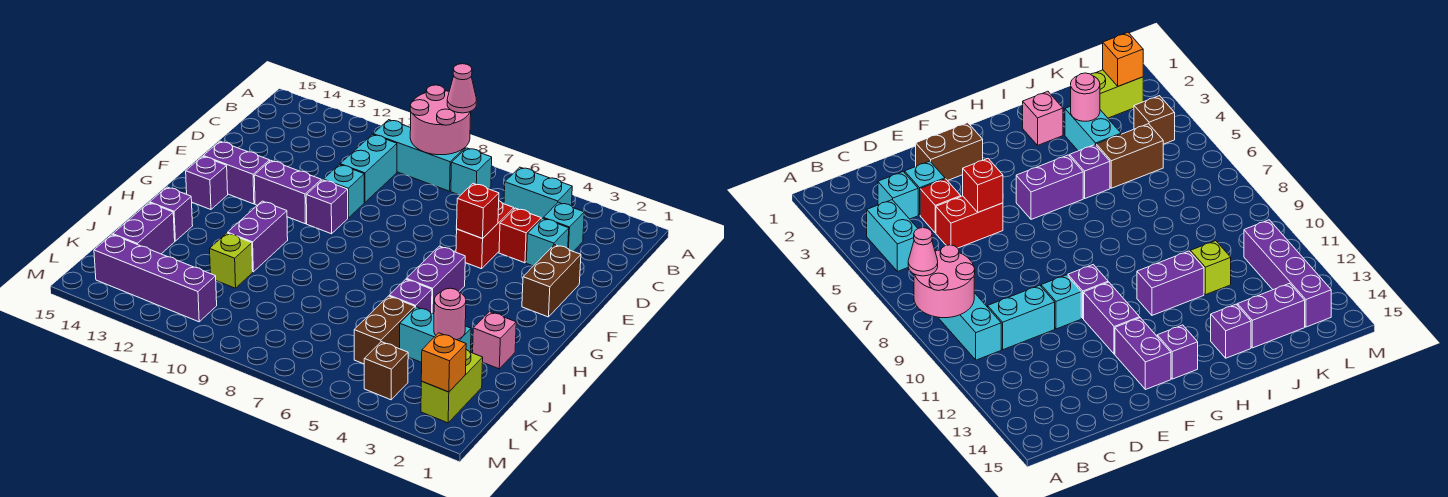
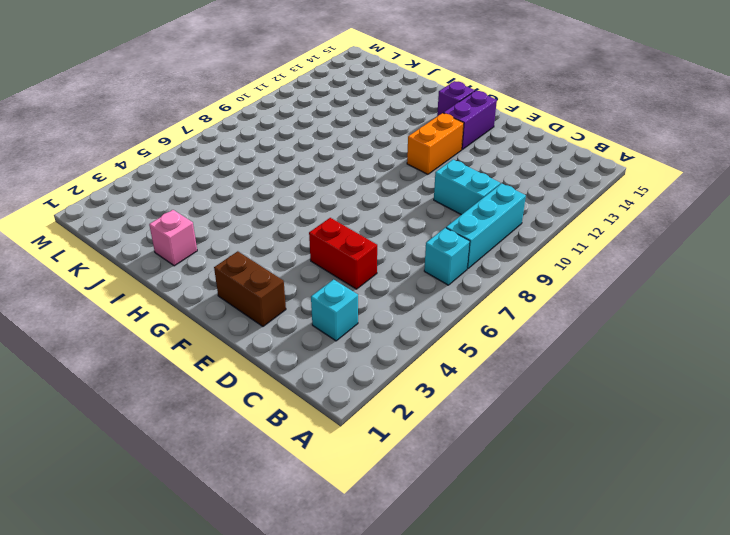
orange brick F11:F12 level 1 -> purple brick F11:F12 level 1
none -> cyan brick B4:B5 level 1
none -> cyan brick D3 level 1
none -> red brick D4 level 1
none -> cyan brick E10 level 1

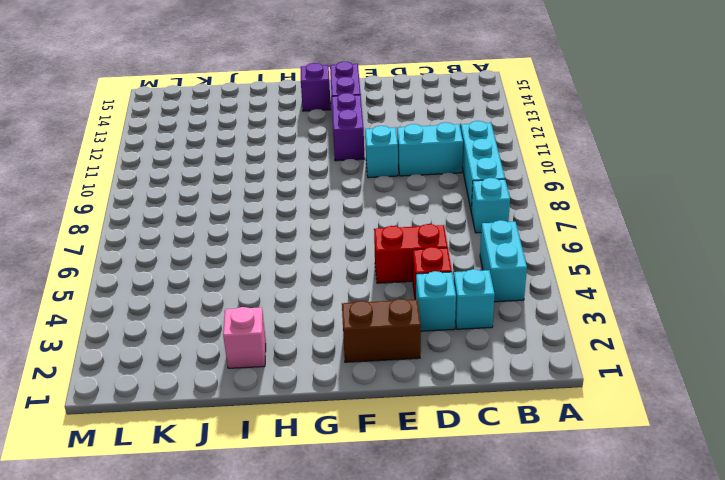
none -> purple brick F10 level 1
none -> purple brick G5:H5 level 1
none -> purple brick H11:I11 level 1
none -> purple brick I5 level 1

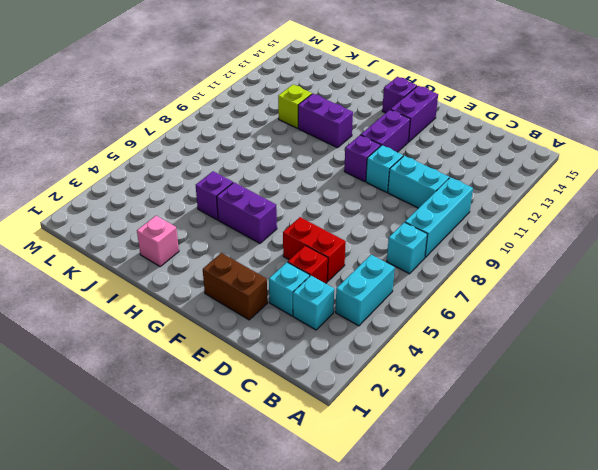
none -> purple brick I14 level 1
none -> cyan brick J3:J4 level 1
none -> brown brick J5:K5 level 1
none -> purple brick J14:K14 level 1

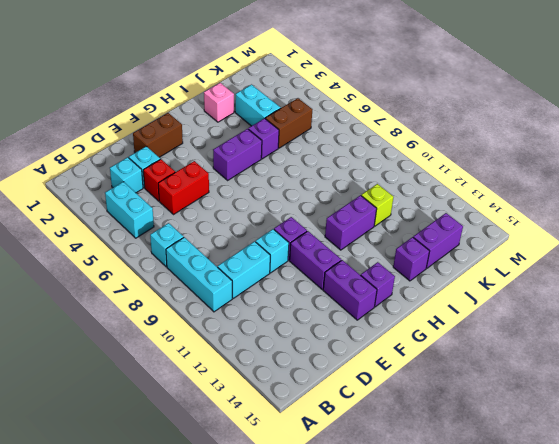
none -> lime brick K2:L2 level 1
none -> brown brick L4 level 1
none -> purple brick L11:L14 level 1
none -> pink round brick A8:B9 level 2

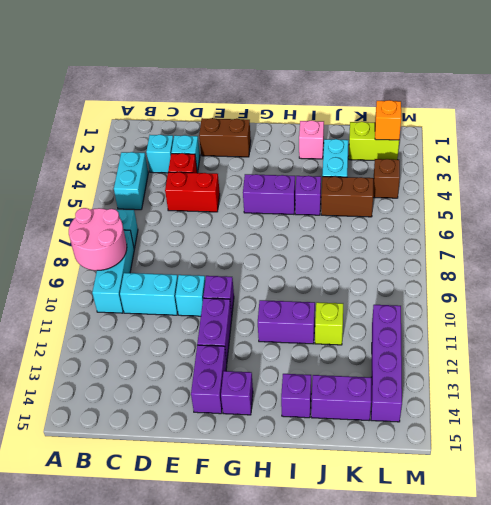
none -> red brick E5 level 2
none -> pink round brick J3 level 2
none -> pink cone A8 level 3

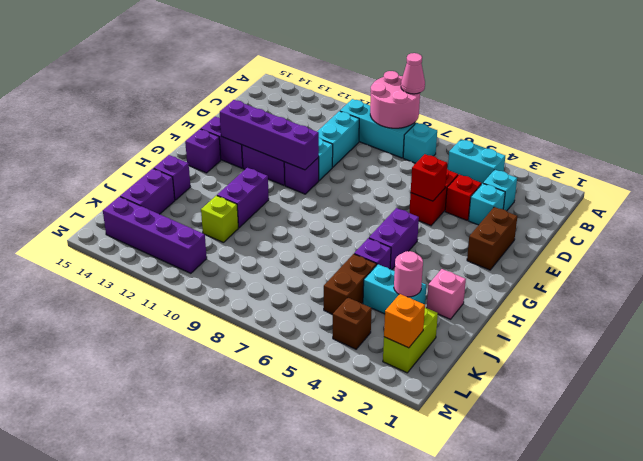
purple brick F10:F13 level 2 -> none

